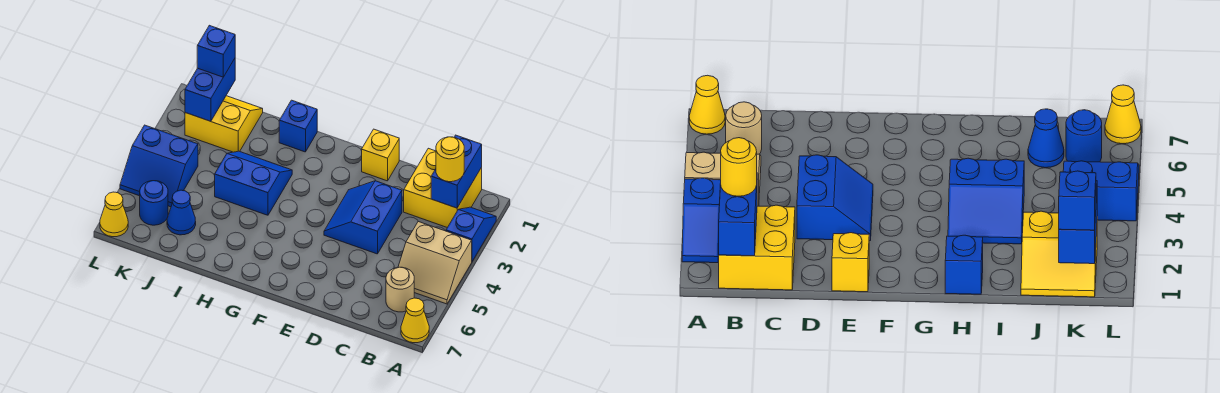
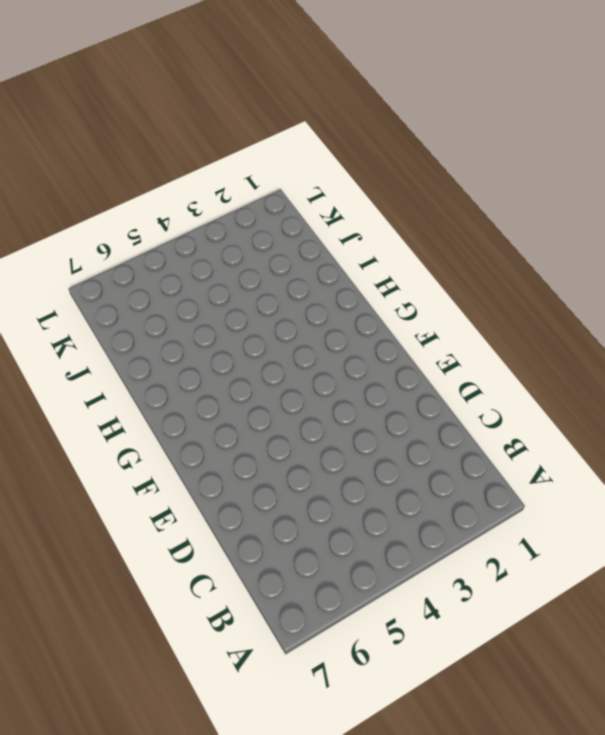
none -> blue slope A2:A3 level 1 top 3
none -> tan slope A4:B5 level 1 top 4
none -> yellow cone A7 level 1

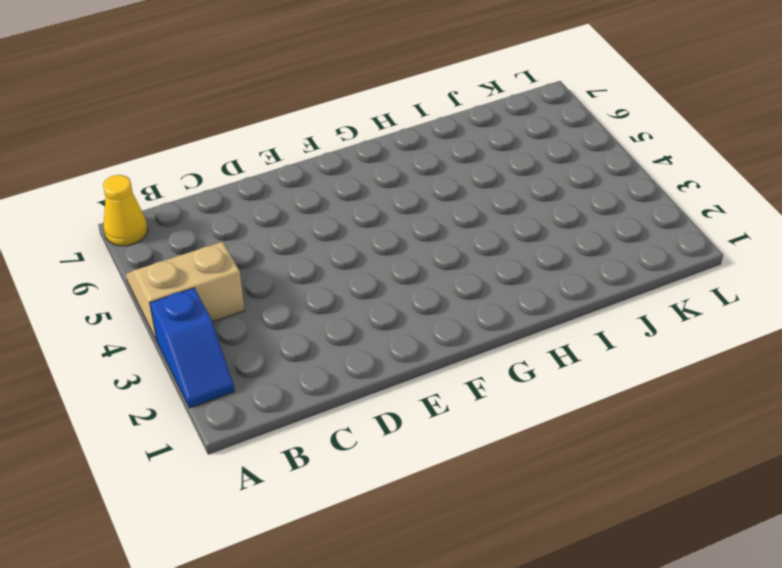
none -> yellow brick B1:C2 level 1
none -> tan round brick B6 level 1
none -> blue slope D3:E4 level 1 top D

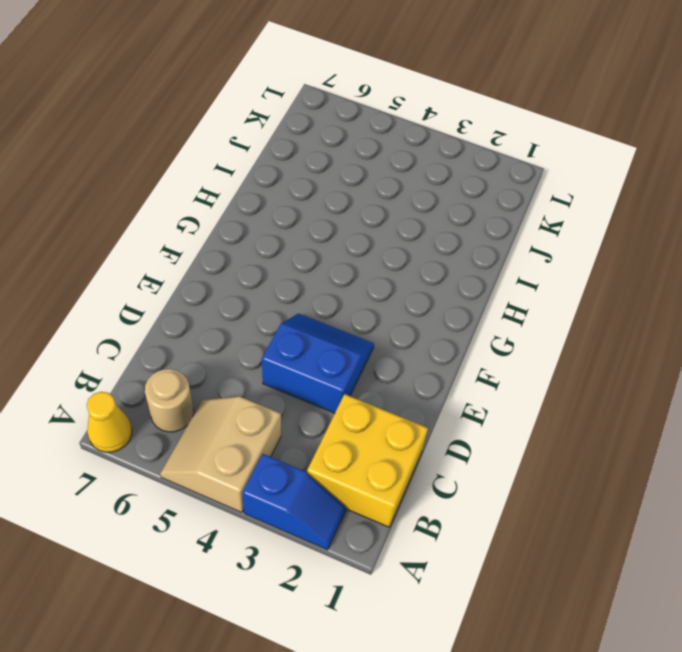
none -> yellow brick E1 level 1
none -> blue brick H1 level 1
none -> blue slope H3:I4 level 1 top 4

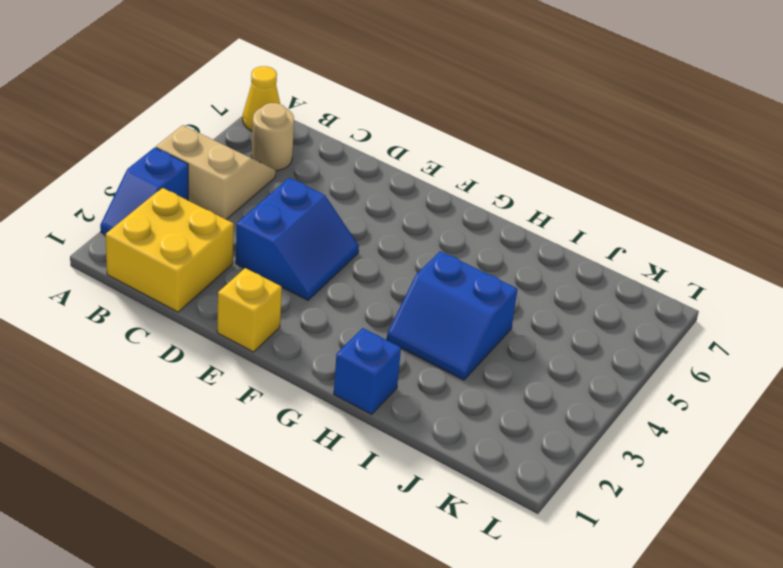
none -> yellow slope J1:K2 level 1 top 2
none -> blue cone J6 level 1
none -> blue slope K4:L5 level 1 top 4

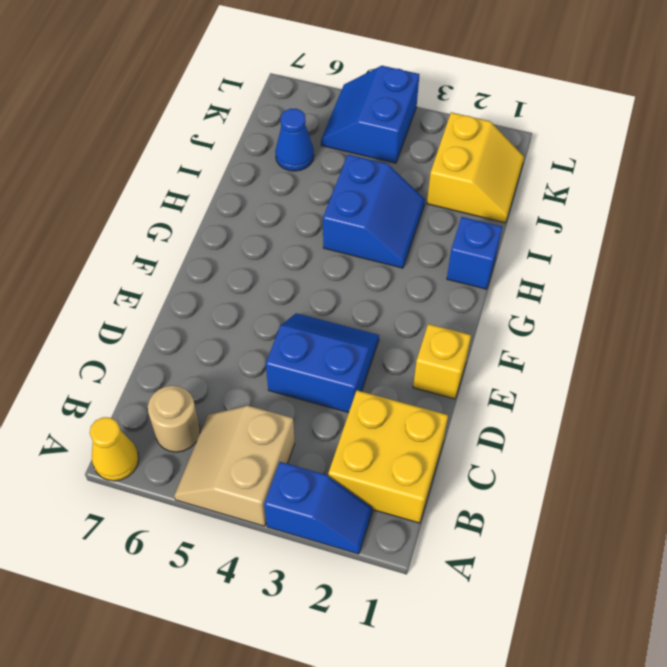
none -> blue round brick K6 level 1
none -> yellow cone L7 level 1
none -> blue brick B1:B2 level 2

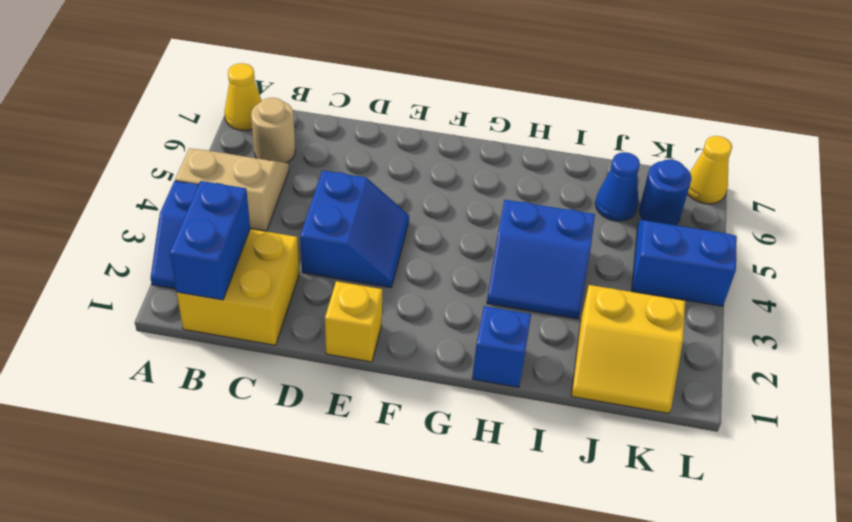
none -> blue brick K1:K2 level 2
none -> yellow round brick B2 level 3
none -> blue brick K1 level 3

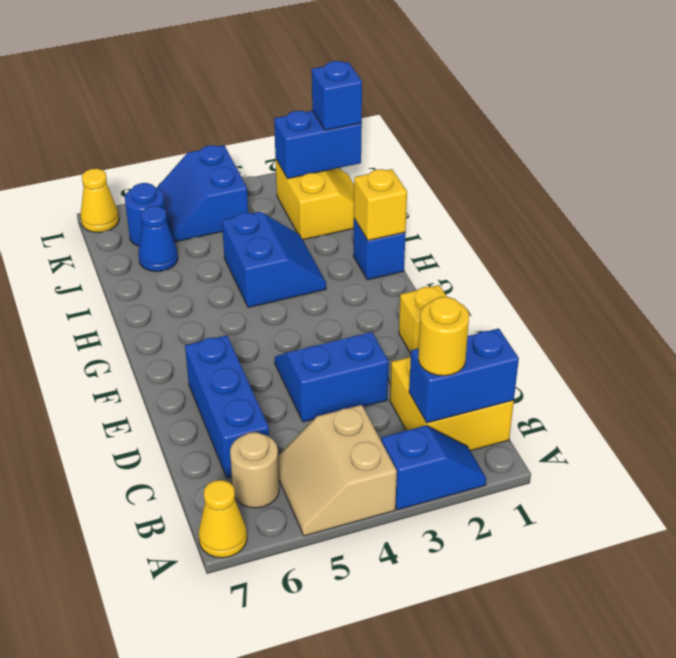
blue brick C6:E6 level 1 -> none
yellow brick H1 level 2 -> none

